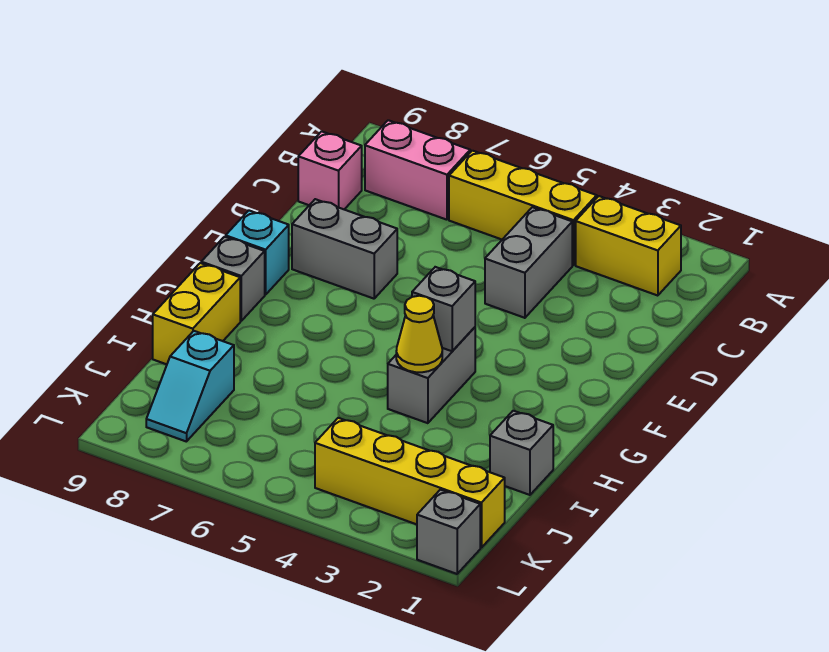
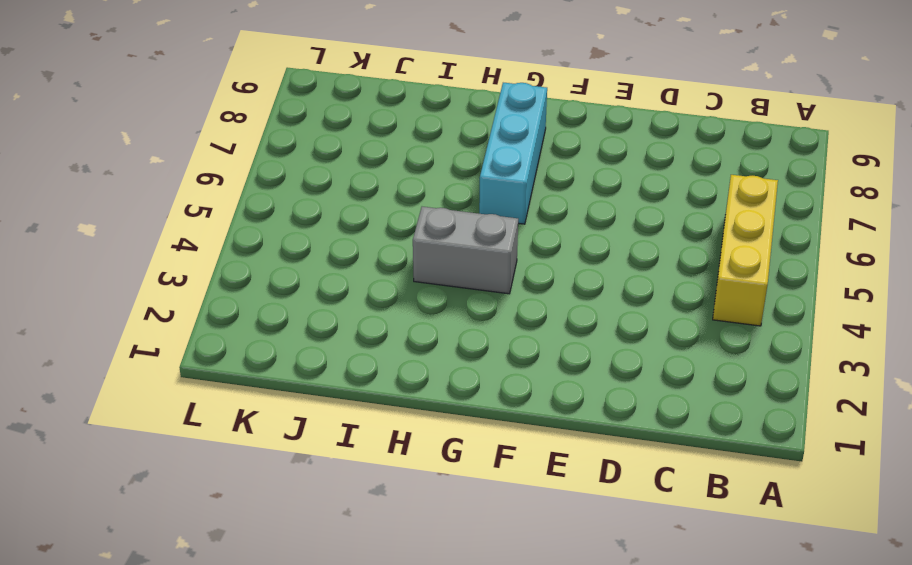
cyan brick G6:G8 level 1 -> none
none -> yellow brick B2:B3 level 1
none -> pink brick B7:B8 level 1
none -> grey brick C4:D4 level 1

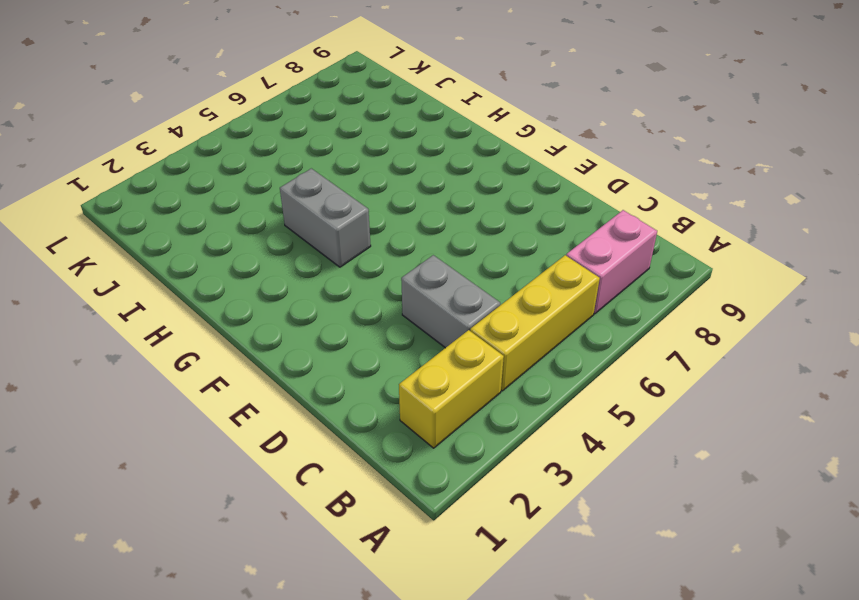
none -> pink brick C9 level 1
none -> grey brick E7:E8 level 1
none -> cyan brick F9 level 1

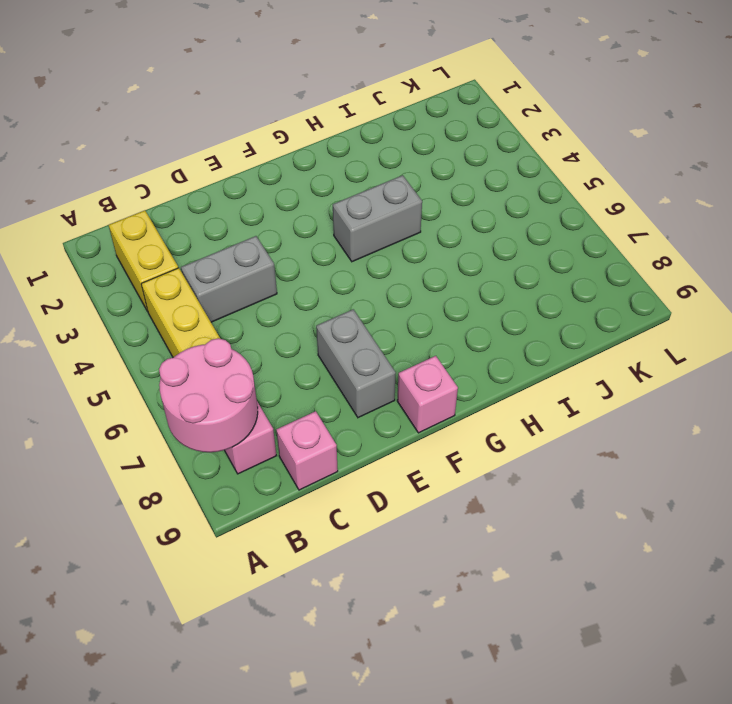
pink round brick A7:B8 level 2 -> none
pink brick F9 level 1 -> cyan brick F9 level 1
none -> grey brick G9 level 1
none -> yellow brick H9:I9 level 1
none -> grey brick I1 level 1

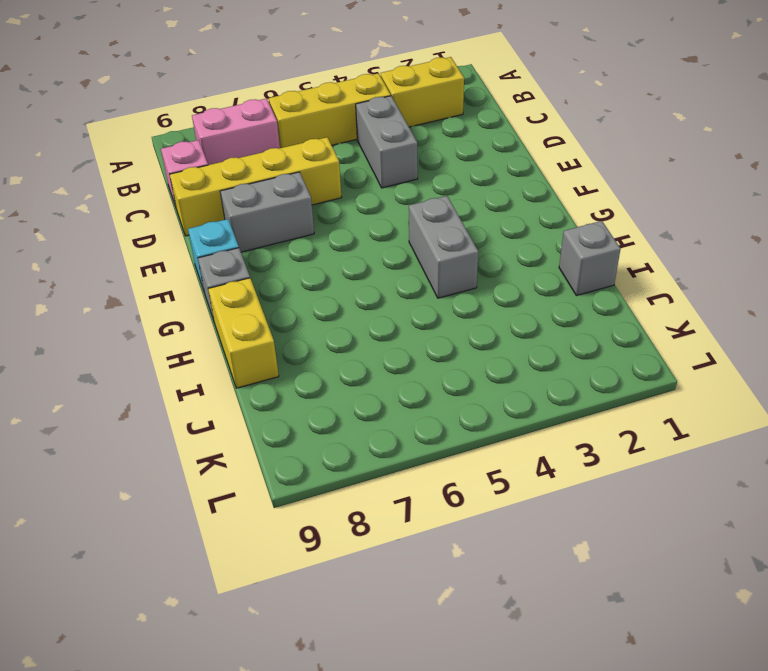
yellow brick D6:D9 level 1 -> yellow brick K1:K4 level 1
none -> cyan slope J8:K8 level 1 top J
none -> grey brick L1 level 1
none -> grey brick G4 level 2

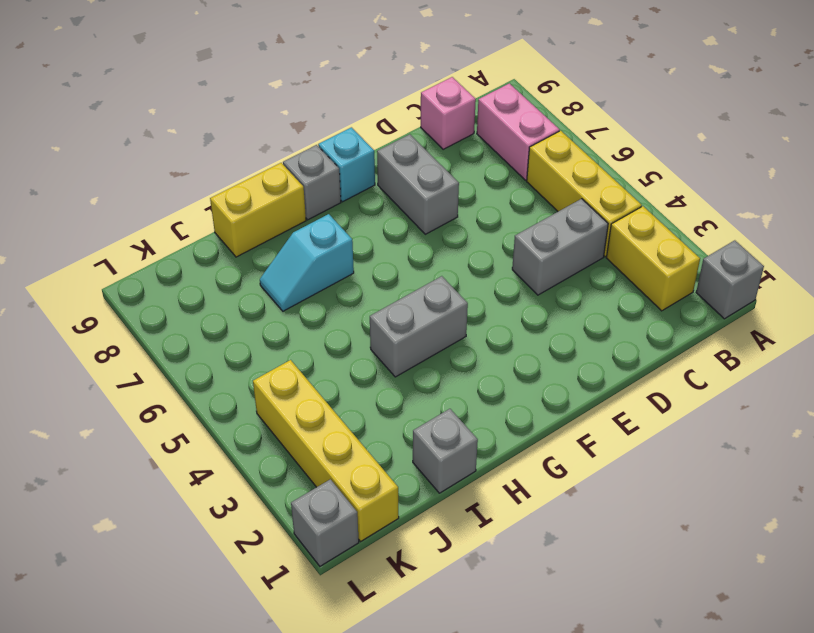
grey brick A1 level 1 -> grey brick G4 level 2
cyan slope H7:I7 level 1 top H -> cyan slope J8:K8 level 1 top J
none -> yellow cone H4 level 2

